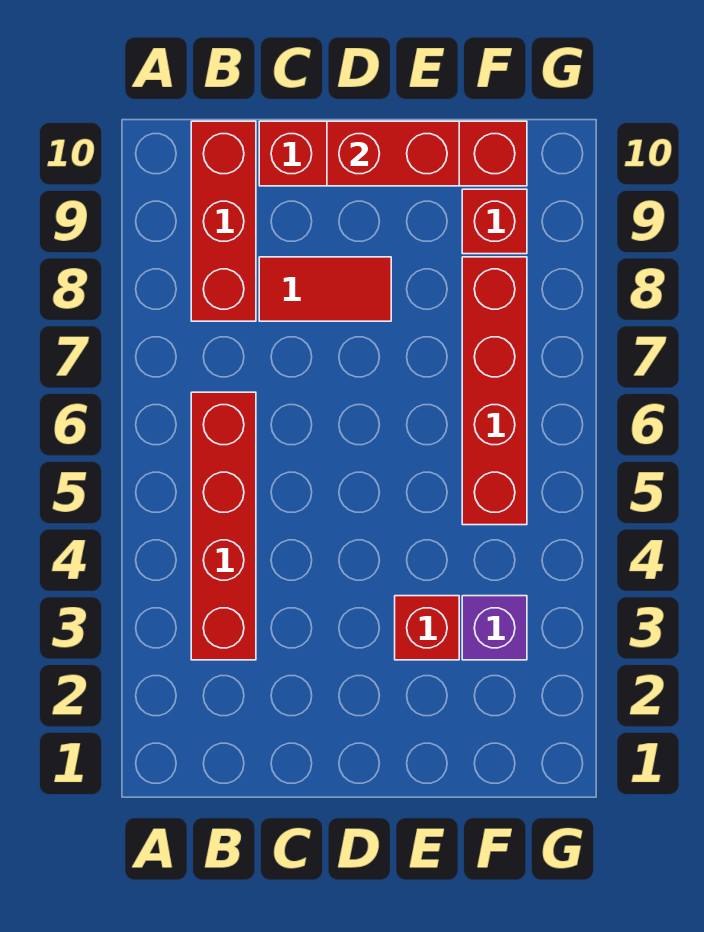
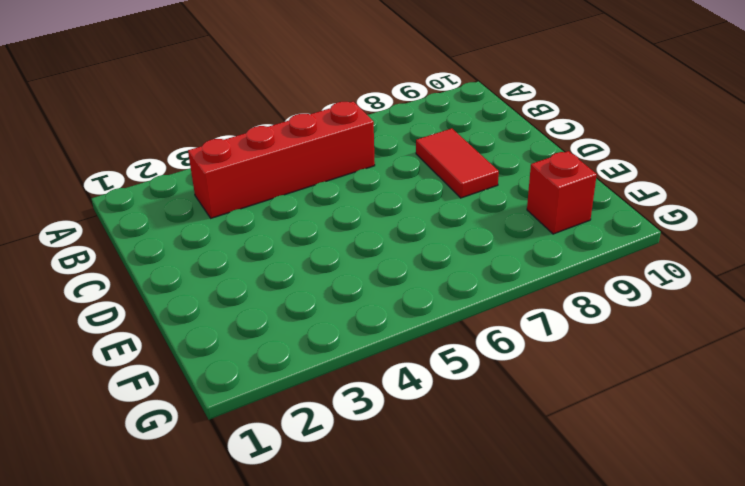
none -> red brick B8:B10 level 1
none -> red brick C10:F10 level 1

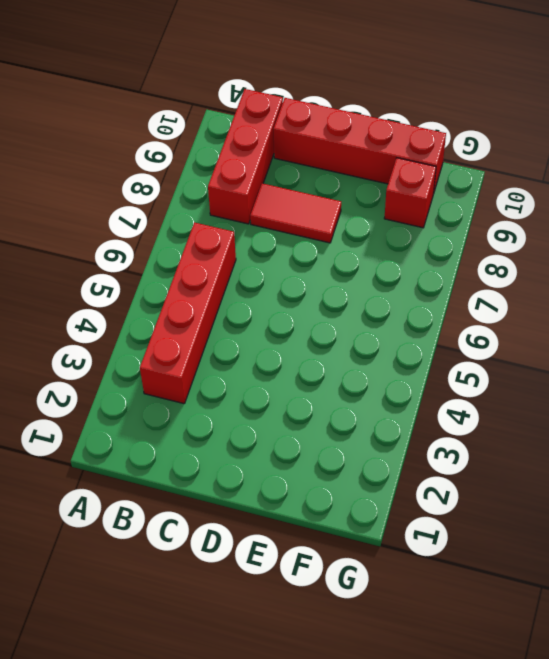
none -> red brick E3 level 1
none -> purple brick F3 level 1

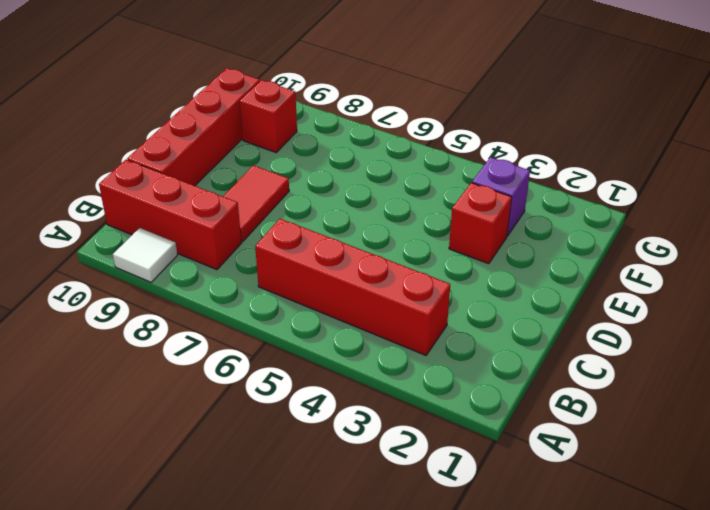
white tile A9 level 1 -> none
none -> red brick F5:F8 level 1
none -> red brick D10:E10 level 2

